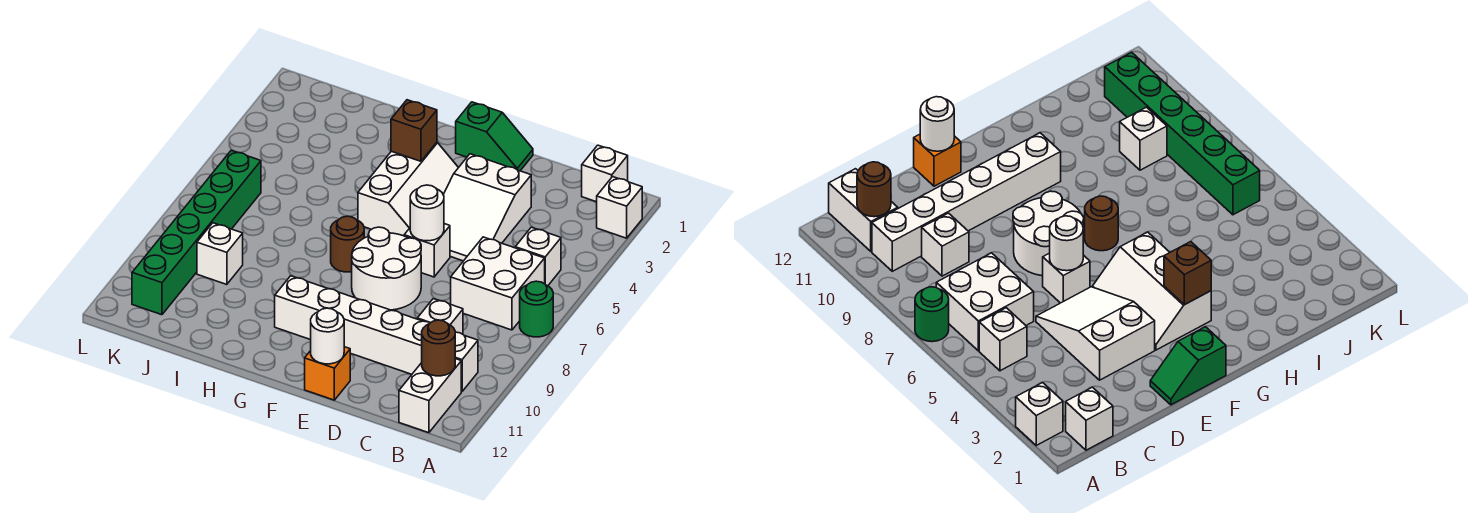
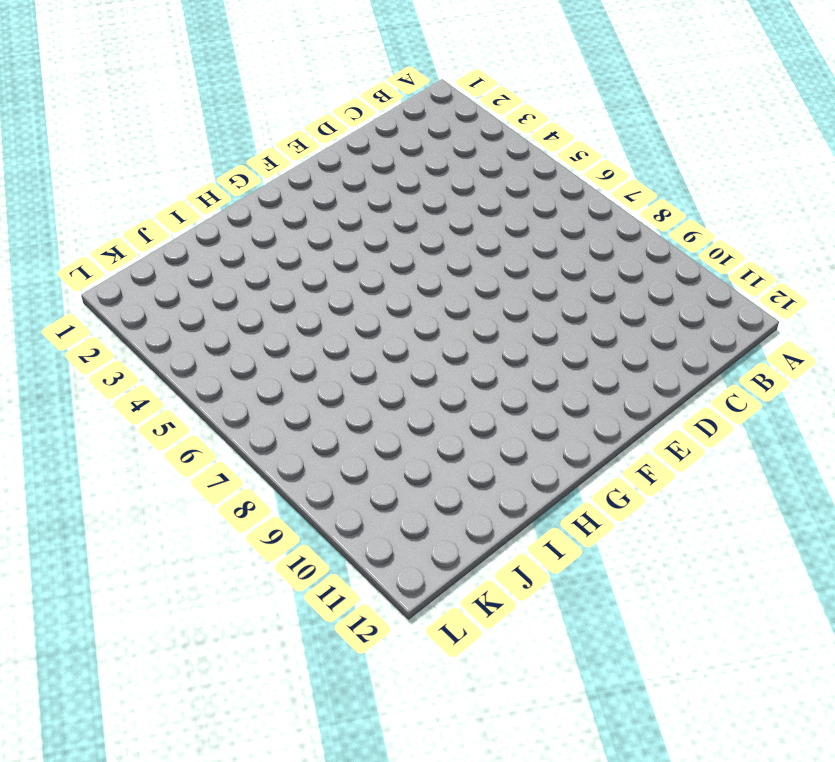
none -> white brick A2 level 1
none -> green round brick A7 level 1
none -> white brick B1 level 1

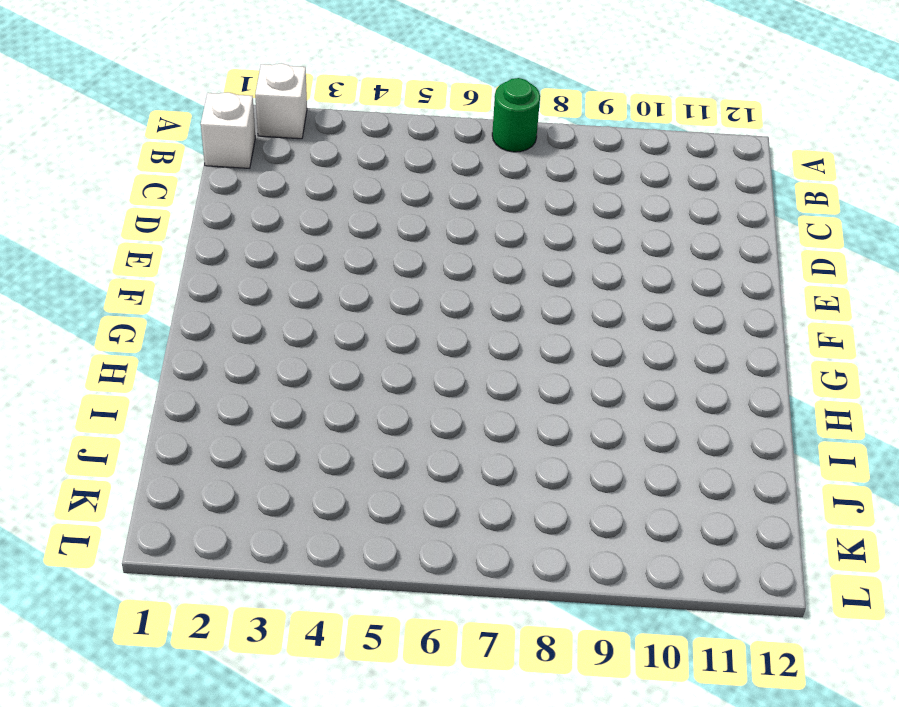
none -> white brick B5 level 1
none -> white brick B6:C7 level 1
none -> white brick B10:G10 level 1

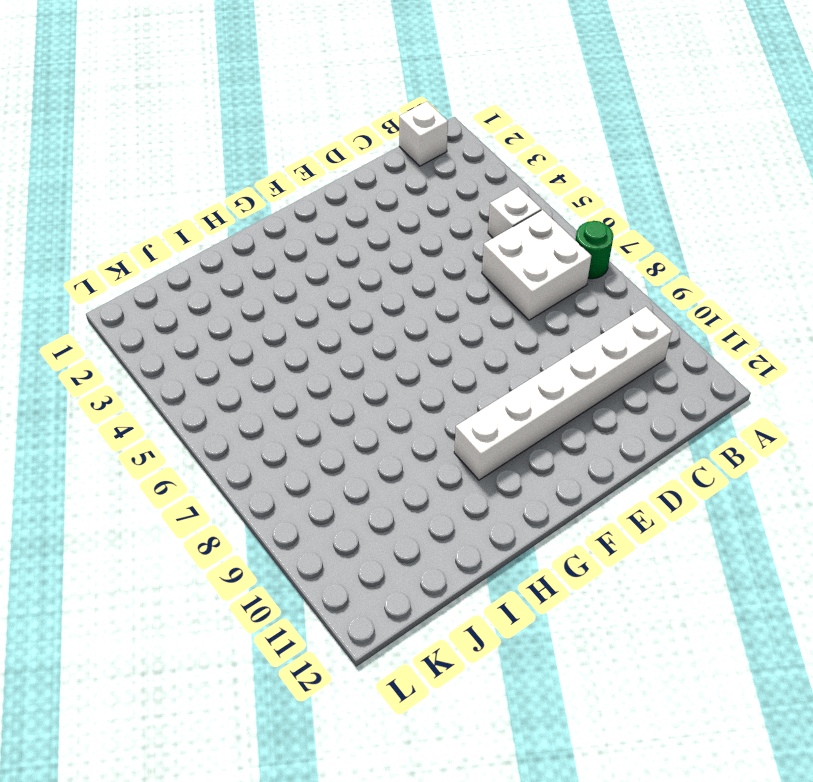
none -> white brick A2 level 1
none -> white brick B11:B12 level 1
none -> white brick C9 level 1

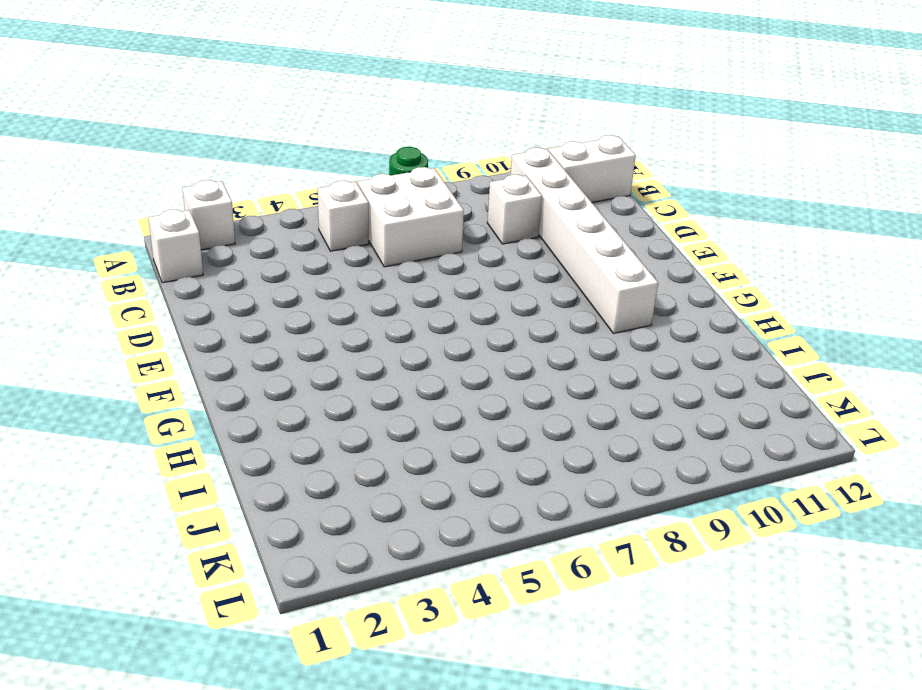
none -> white slope D3:E5 level 1 top 3
none -> green slope E1:F1 level 1 top F
none -> white brick E6 level 1

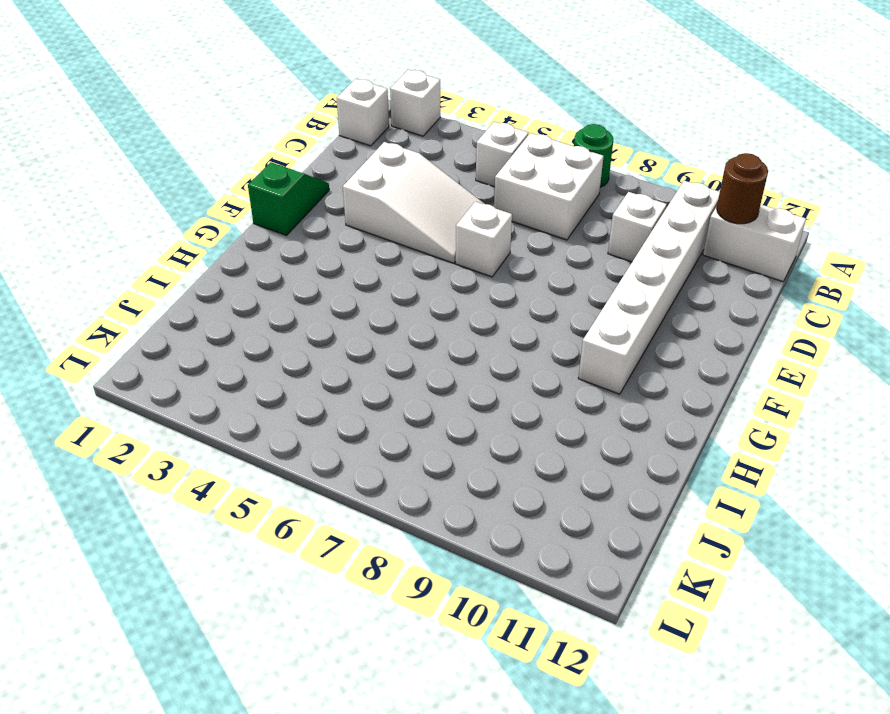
none -> white round brick E7:F8 level 1
none -> orange brick E12 level 1
none -> white slope F3:G5 level 1 top G

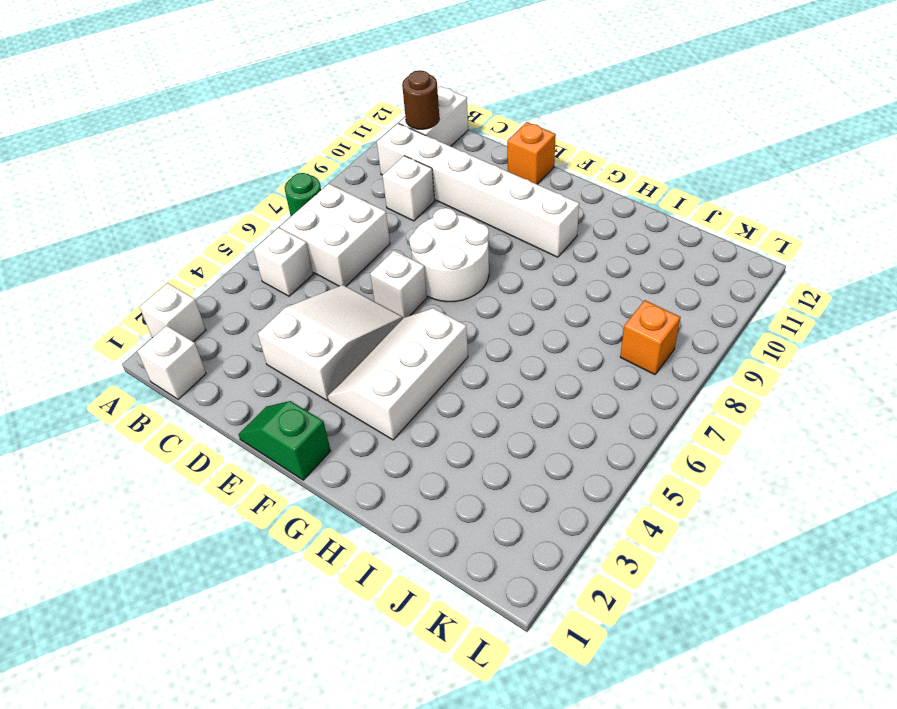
orange brick K8 level 1 -> green brick K6:K11 level 1
none -> brown round brick G7 level 1
none -> white brick J9 level 1
none -> white round brick E6 level 2

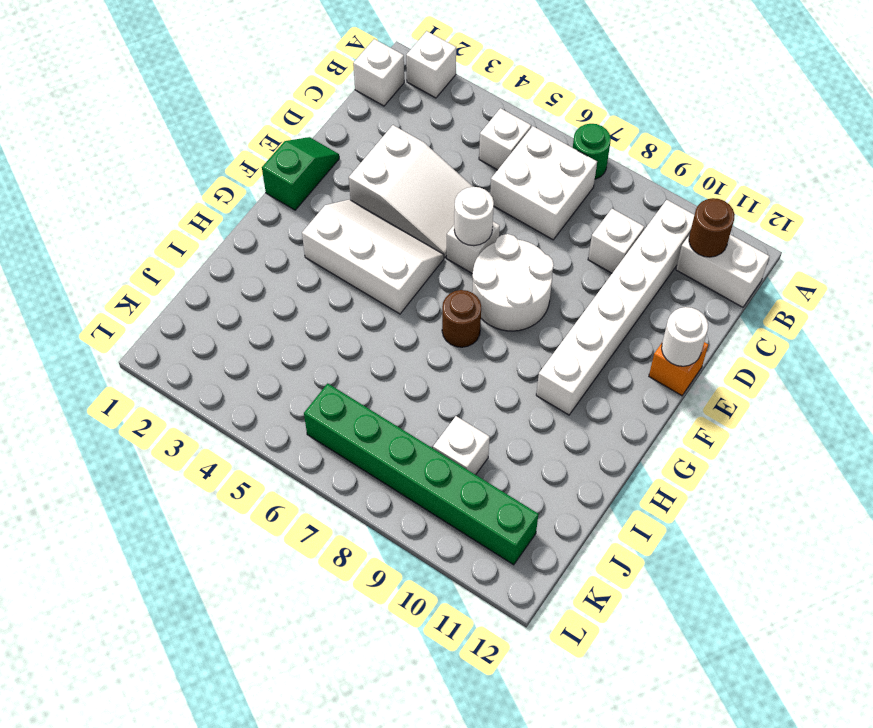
none -> brown brick G3 level 2

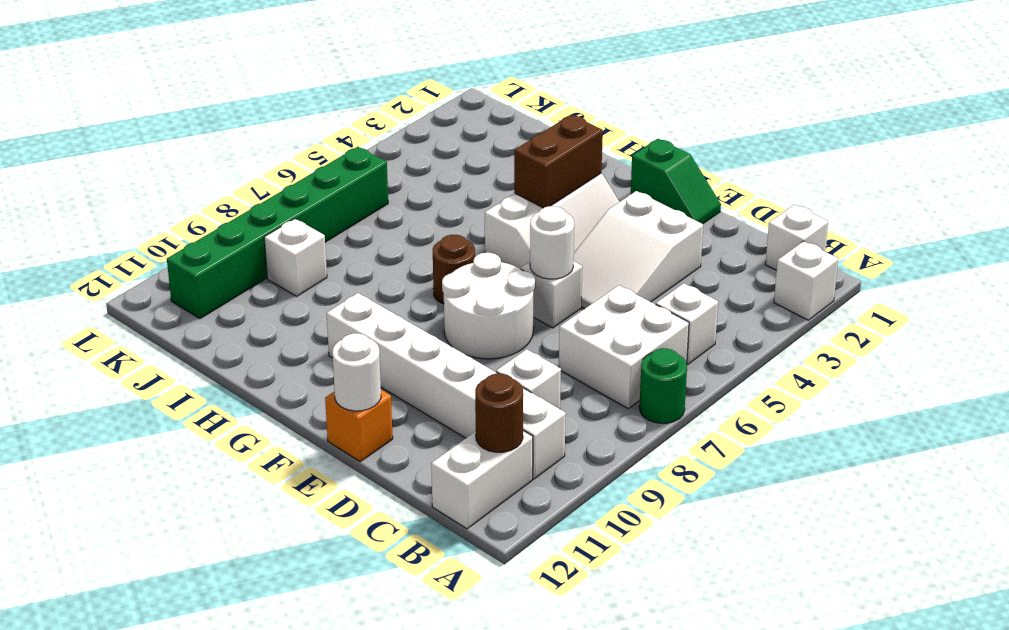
brown brick G3:G4 level 2 -> brown brick G3 level 2

